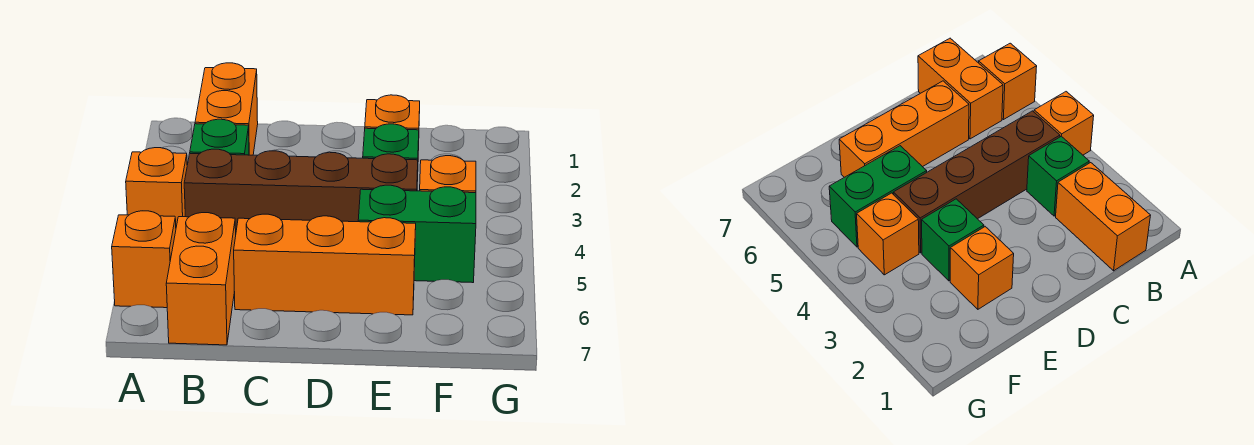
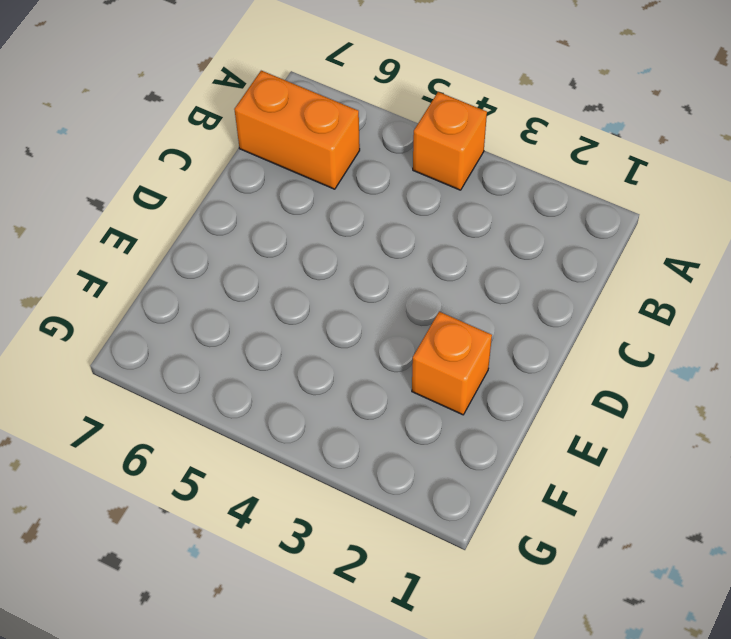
none -> orange brick A6 level 1
none -> orange brick B1:B2 level 1

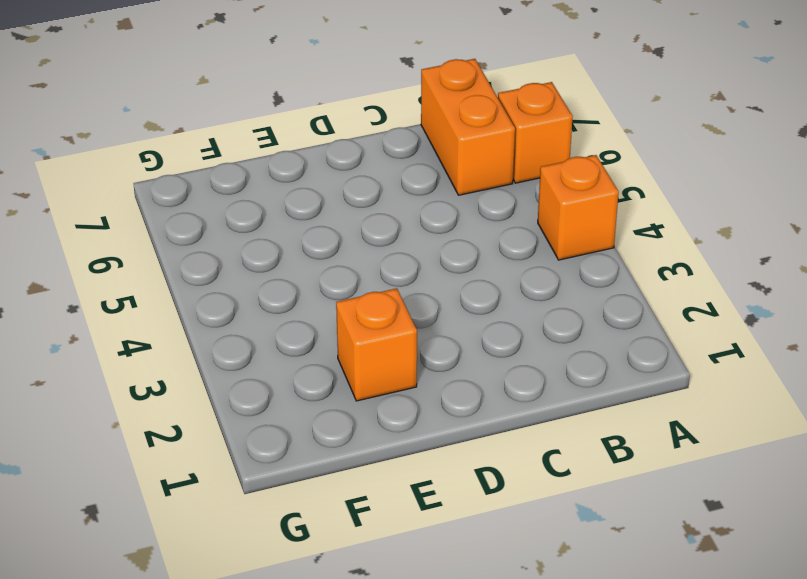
none -> orange brick B1:B2 level 1
none -> green brick B3 level 1

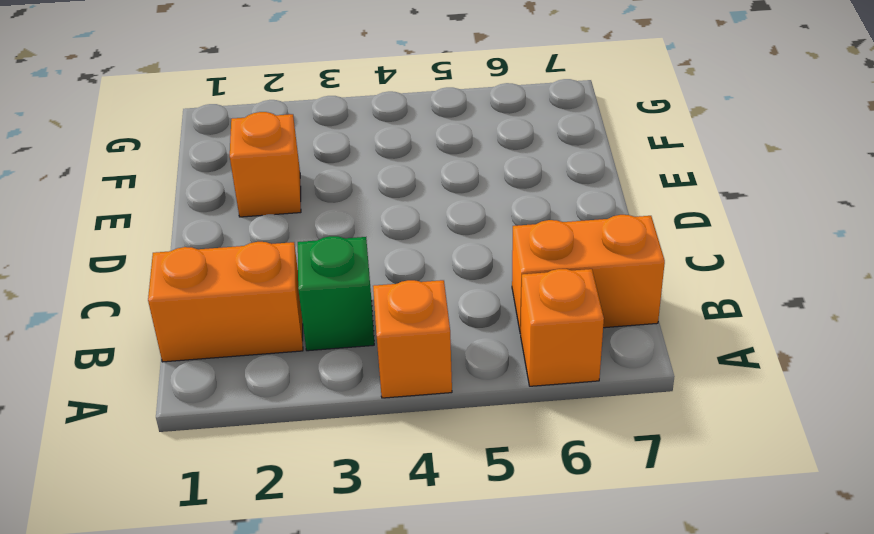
none -> brown brick B4:E4 level 1
none -> orange brick C6:E6 level 1

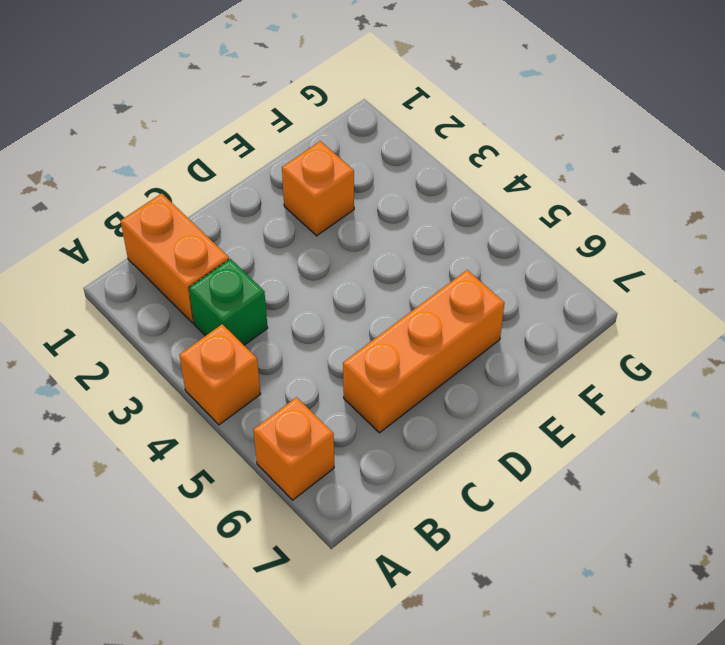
none -> brown brick B4:E4 level 1
none -> orange brick B6:B7 level 1

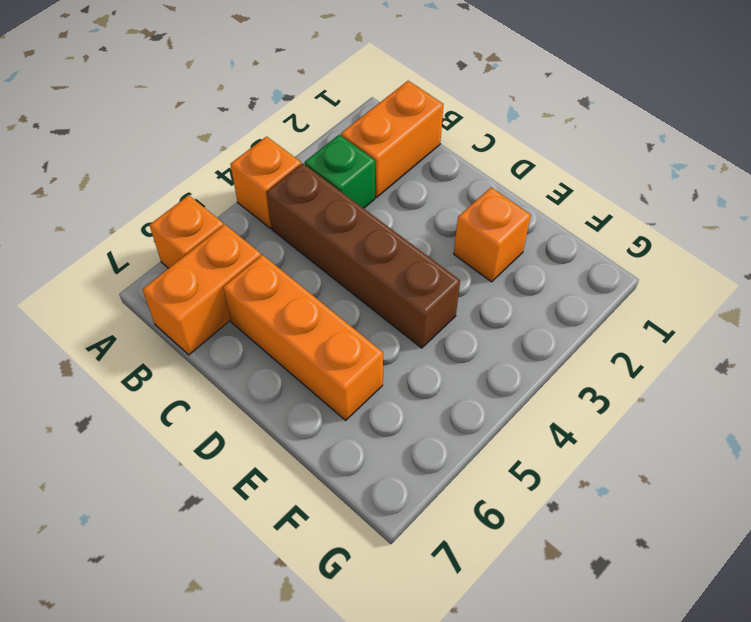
none -> green brick E3 level 1
none -> green brick E5:F5 level 1

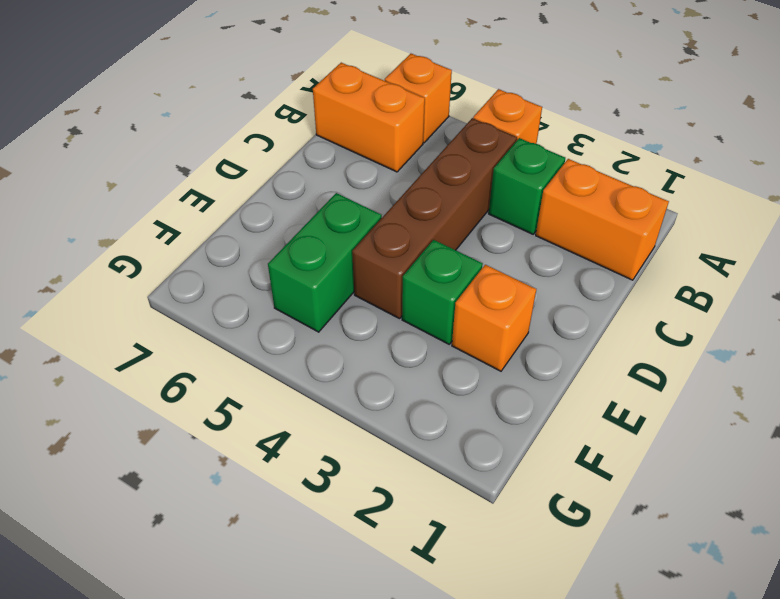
none -> orange brick C6:E6 level 1
none -> orange brick F4 level 1

